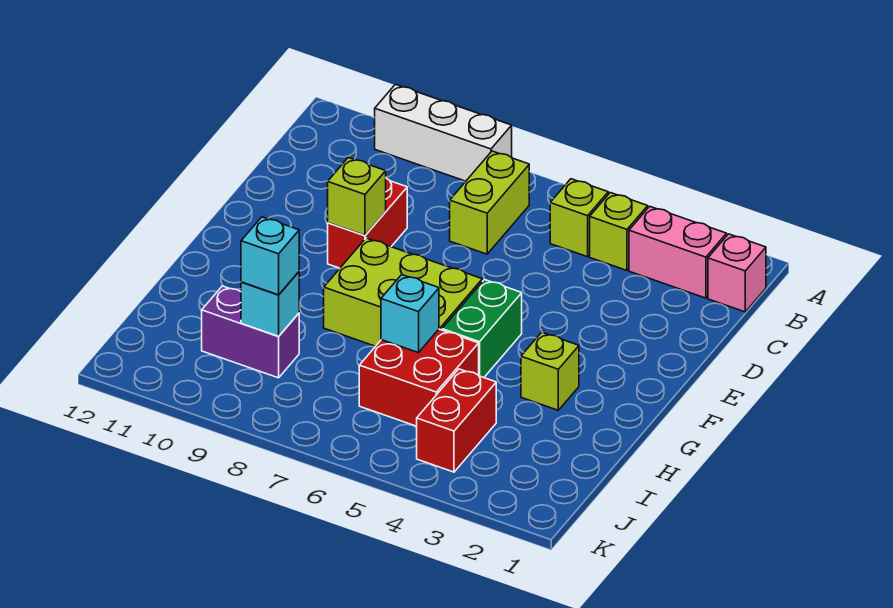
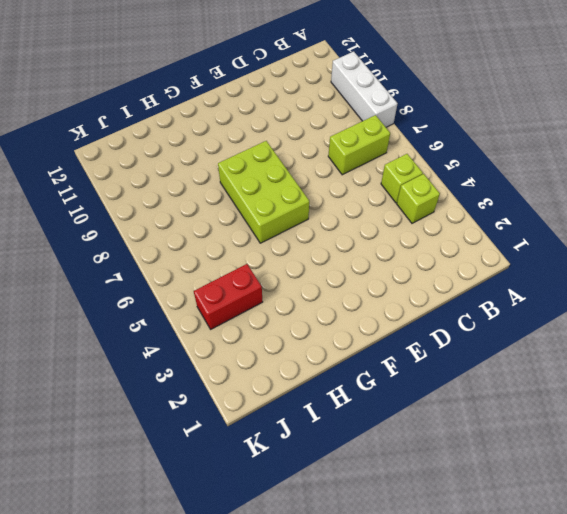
none -> pink brick B1 level 1
none -> pink brick B2:B3 level 1
none -> red brick D9:E9 level 1

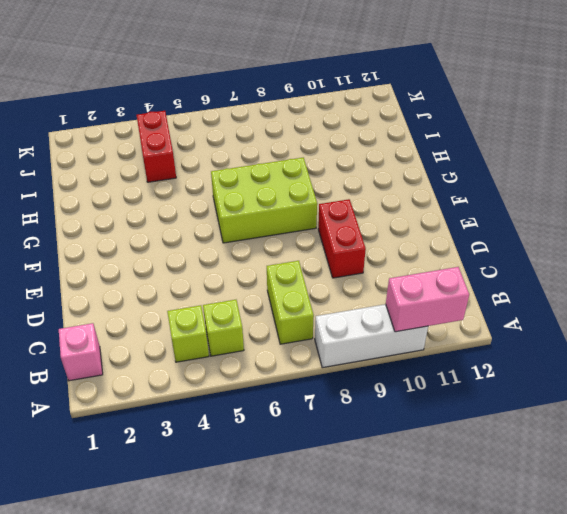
pink brick A10:A11 level 2 -> pink brick B2:B3 level 1
none -> green brick F5:G5 level 1
none -> lime brick G3 level 1
none -> red brick H5:I6 level 1

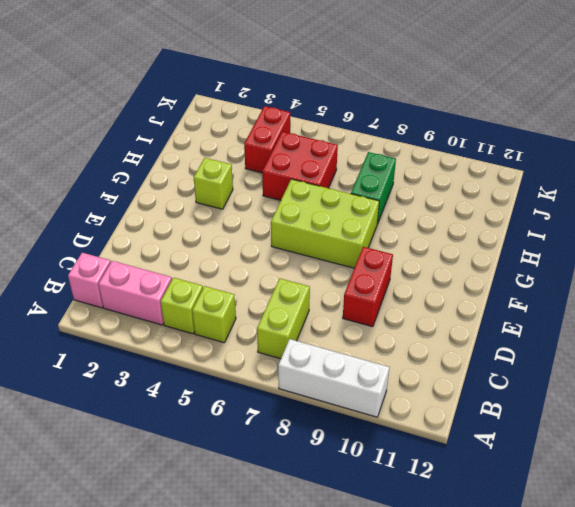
green brick H8:I8 level 1 -> green brick F5:G5 level 1
none -> purple brick I9:I10 level 1
none -> lime brick E9 level 2
none -> cyan brick H6 level 2

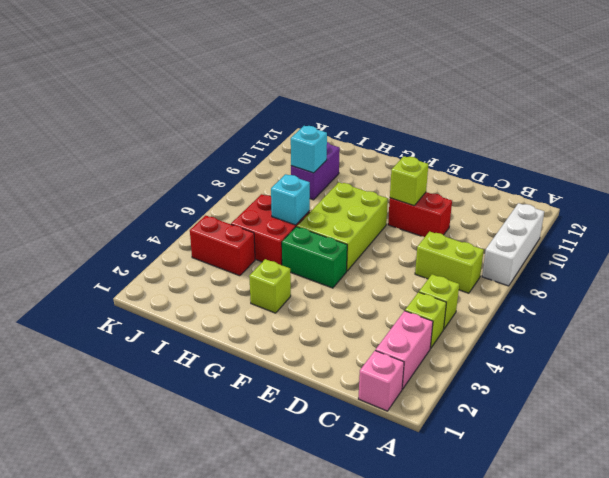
none -> cyan brick I9 level 3

